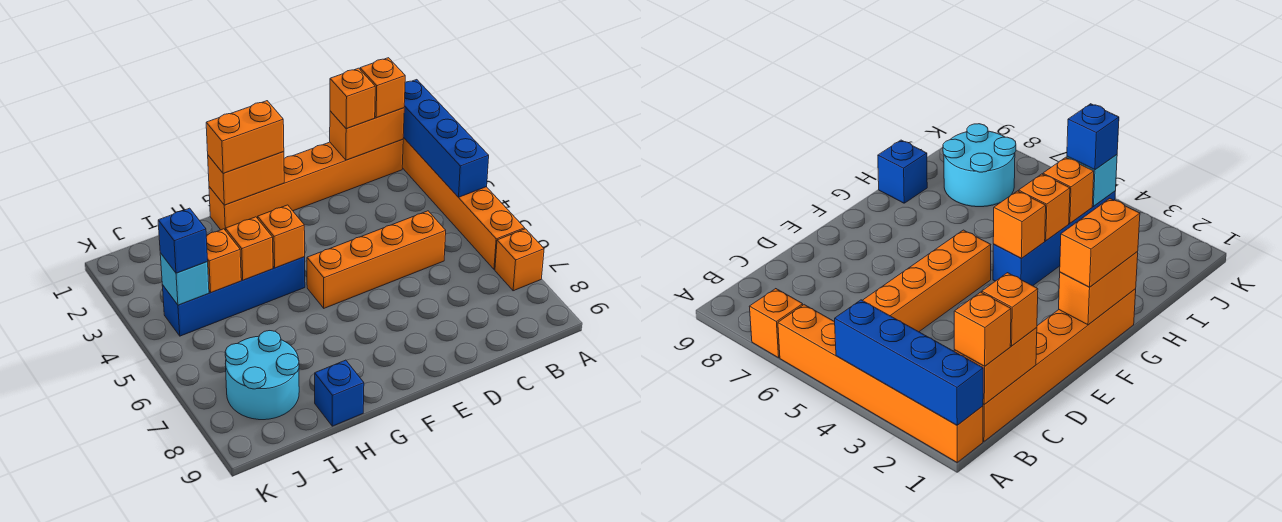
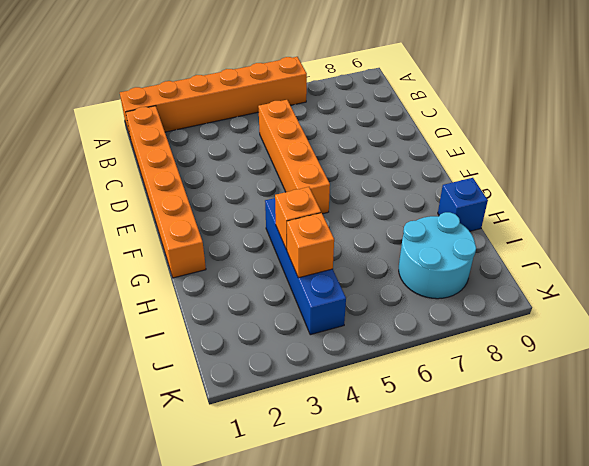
none -> orange brick A7 level 1
none -> blue brick A1:A4 level 2
none -> orange brick B1:C1 level 2

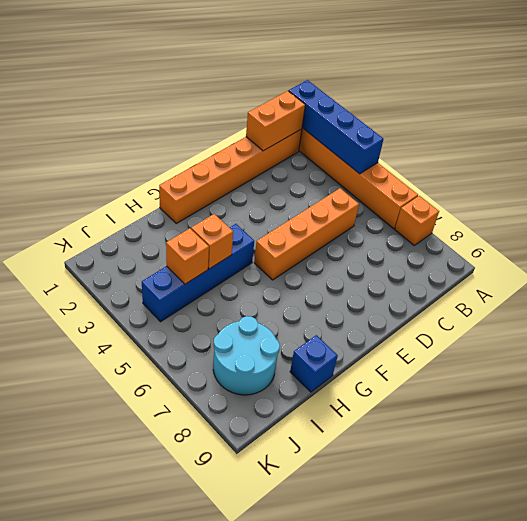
none -> orange brick F1:G1 level 2
none -> orange brick G4 level 2
none -> cyan brick J4 level 2

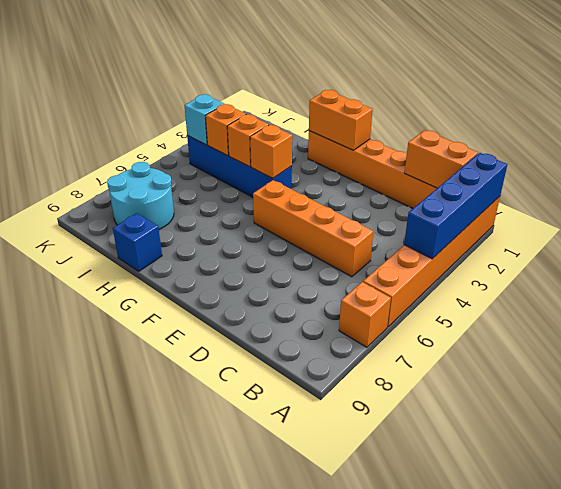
none -> orange brick B1 level 3
none -> orange brick C1 level 3
none -> orange brick F1:G1 level 3

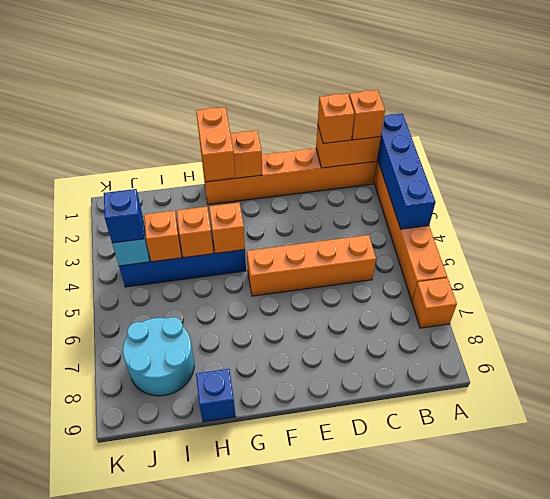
orange brick G1:G2 level 3 -> orange brick F1:G1 level 3

